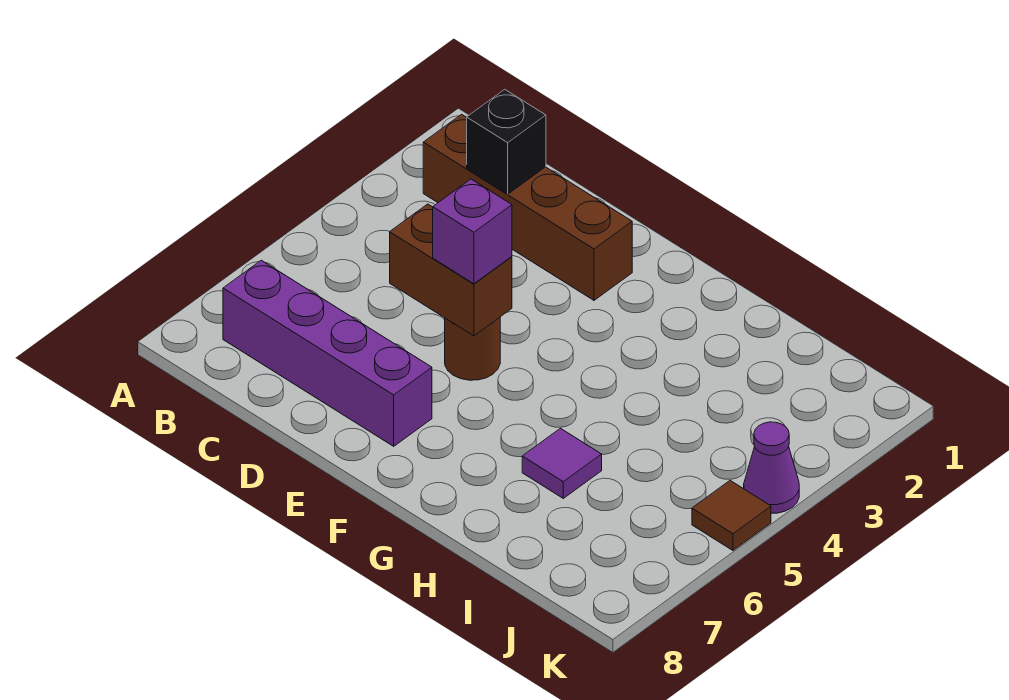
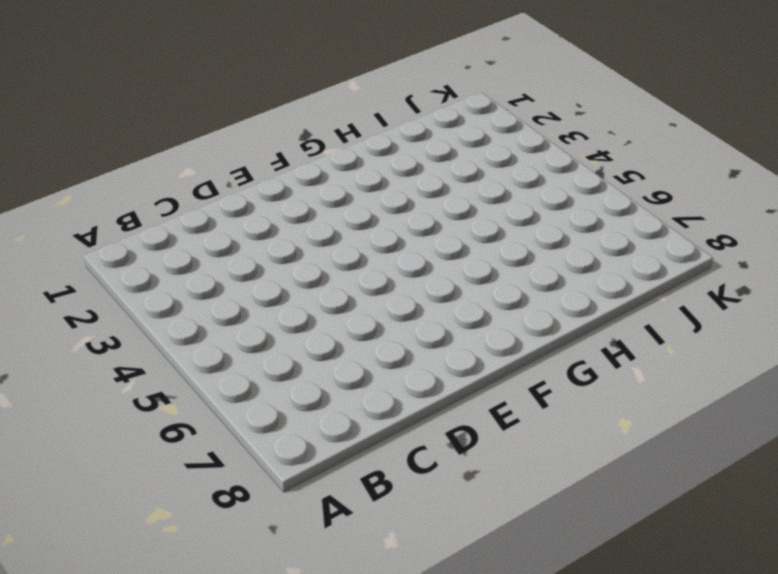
none -> brown brick B2:E2 level 1
none -> purple brick B7:E7 level 1

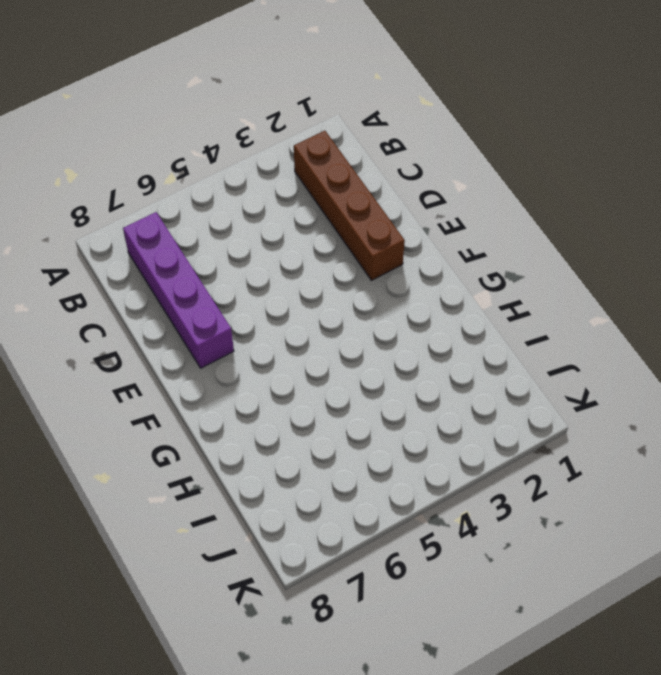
none -> brown round brick E5 level 1
none -> purple tile H6 level 1

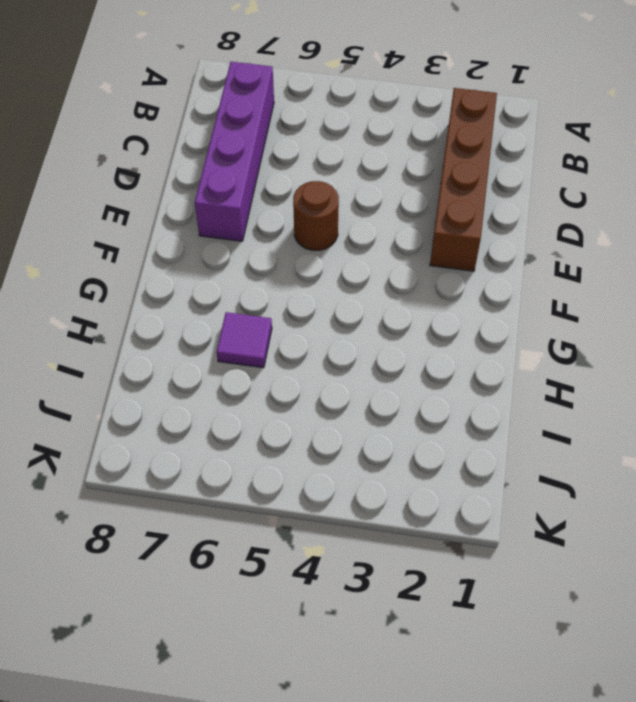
none -> purple cone K4 level 1
none -> brown tile K5 level 1

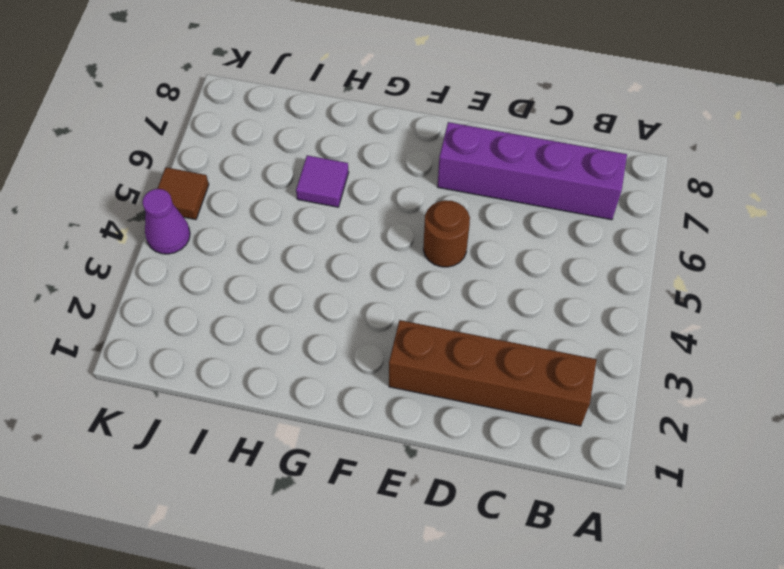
none -> black brick C2 level 2
none -> brown brick D5:E5 level 2

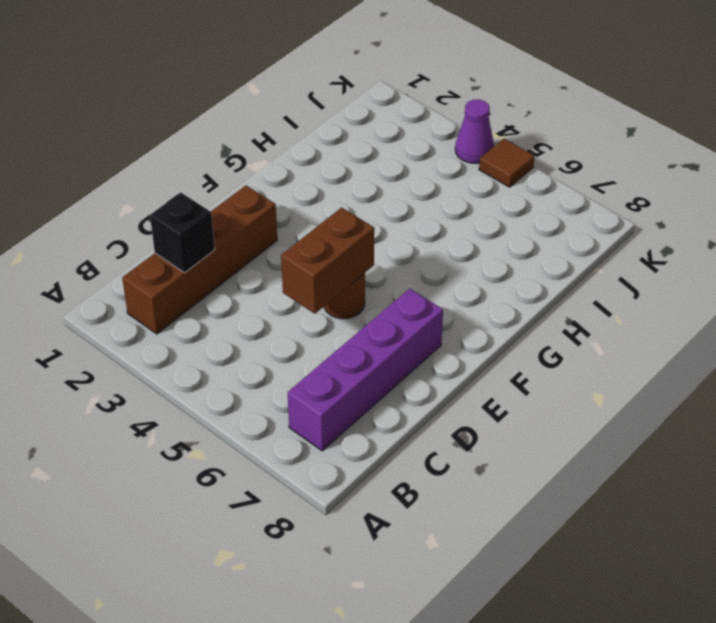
none -> purple tile H6 level 1
none -> purple brick E5 level 3

